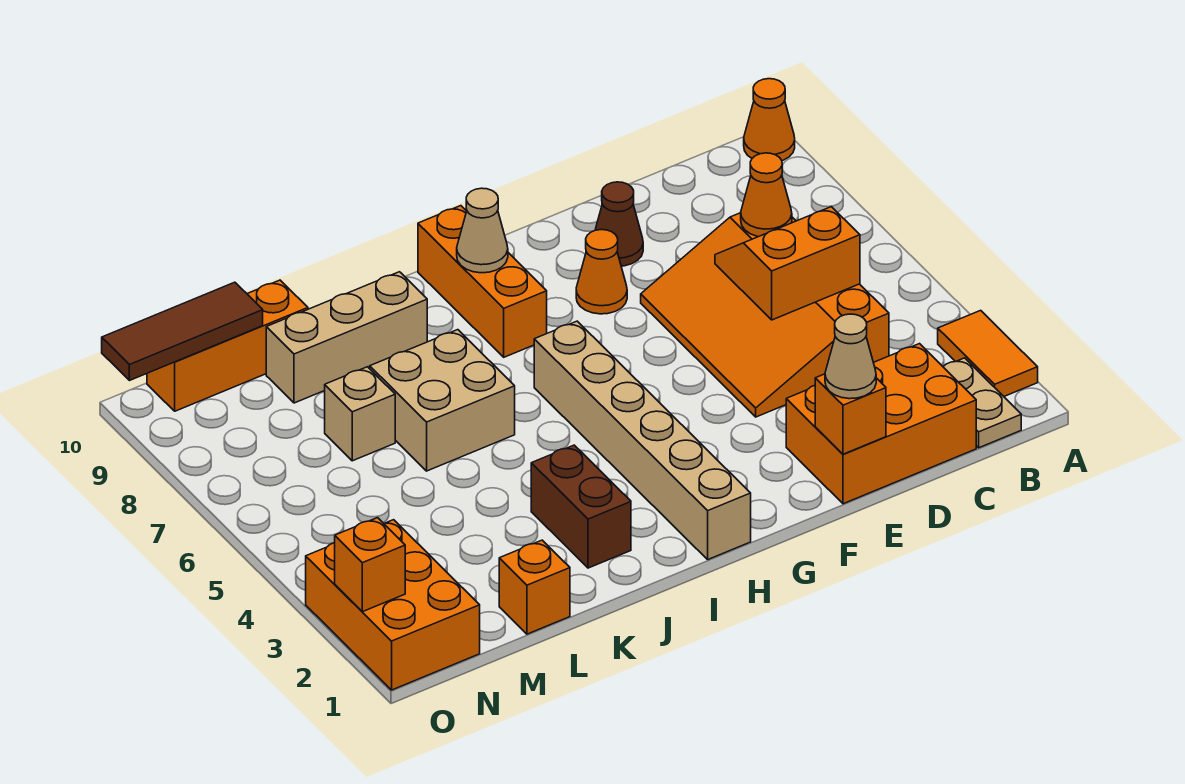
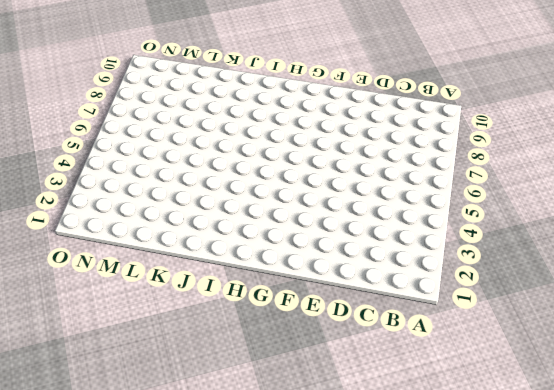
none -> orange tile A2:A3 level 1
none -> orange cone A10 level 1
none -> tan plate B1:B2 level 1

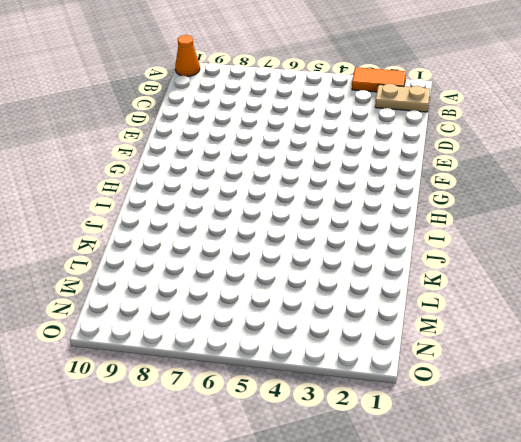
none -> orange brick C1:E2 level 1
none -> orange slope C4:E7 level 1 top C
none -> brown cone E9 level 1

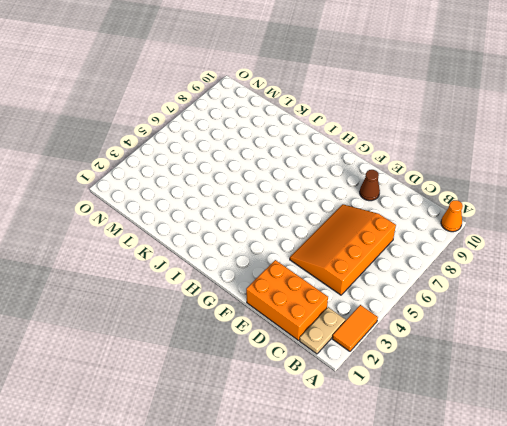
none -> orange cone F8 level 1
none -> tan brick H1:H6 level 1
none -> orange brick H8:H10 level 1

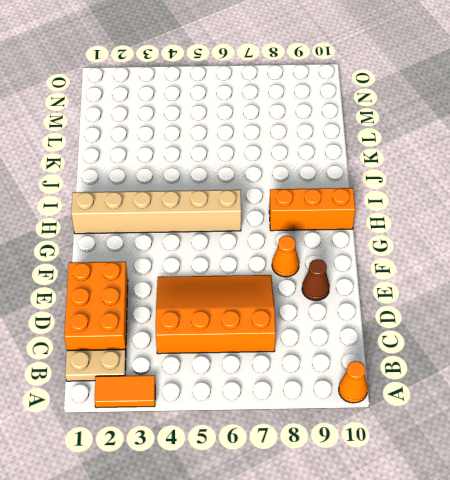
none -> brown brick J2:J3 level 1
none -> tan brick J6:K7 level 1
none -> tan brick J9:L9 level 1

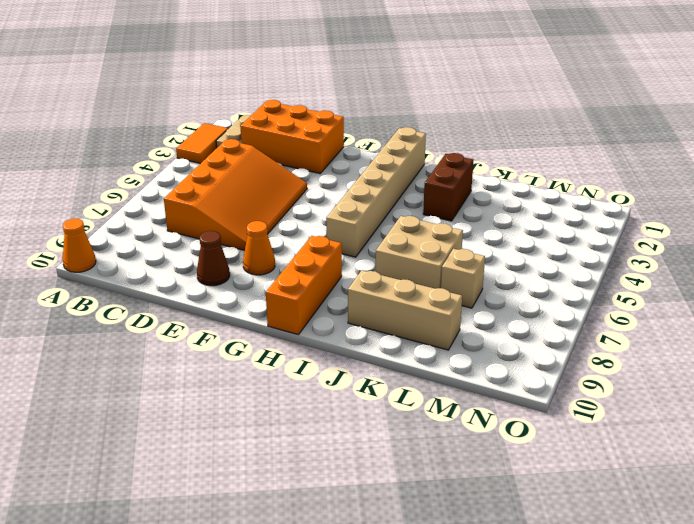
none -> orange brick L1 level 1
none -> orange brick L10:N10 level 1
none -> orange brick N1:O3 level 1

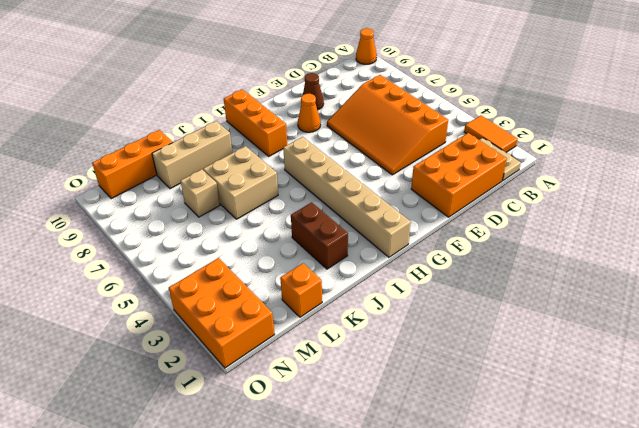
none -> orange slope C5:D6 level 2 top 5
none -> orange cone C7 level 2
none -> orange brick E1 level 2

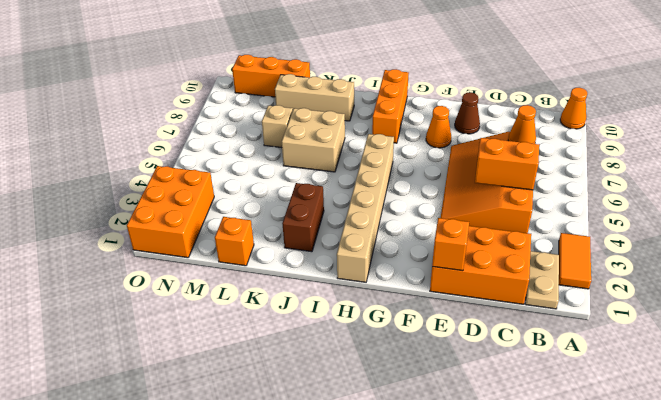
none -> tan cone H9 level 2
none -> brown tile M10:O10 level 2
none -> orange brick O2 level 2

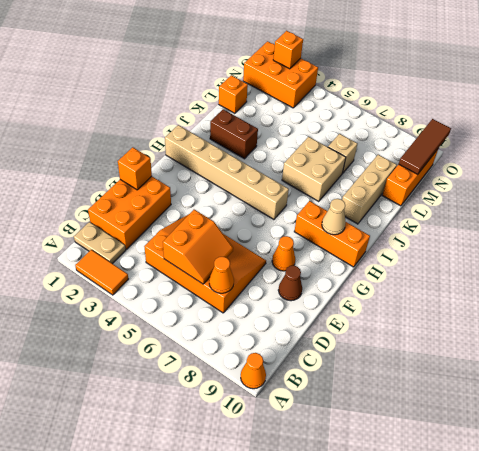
none -> tan cone E1 level 3

